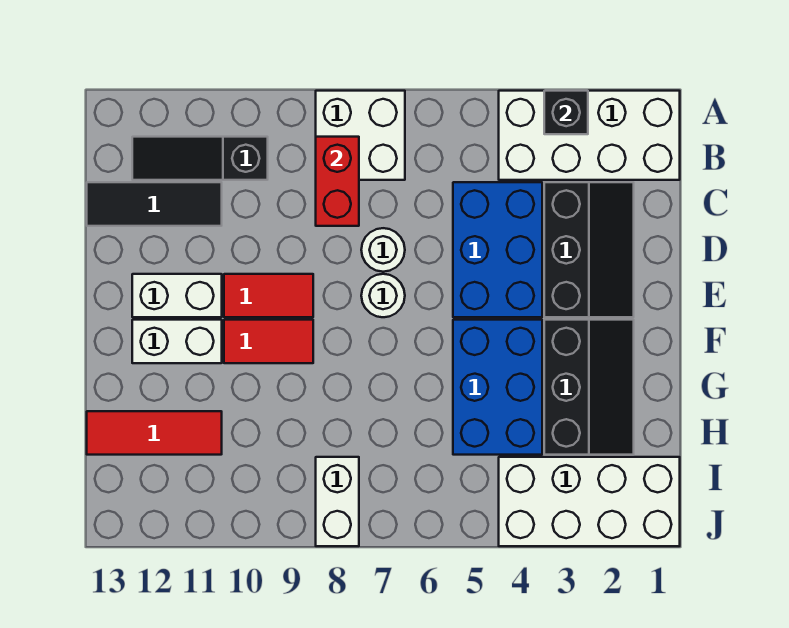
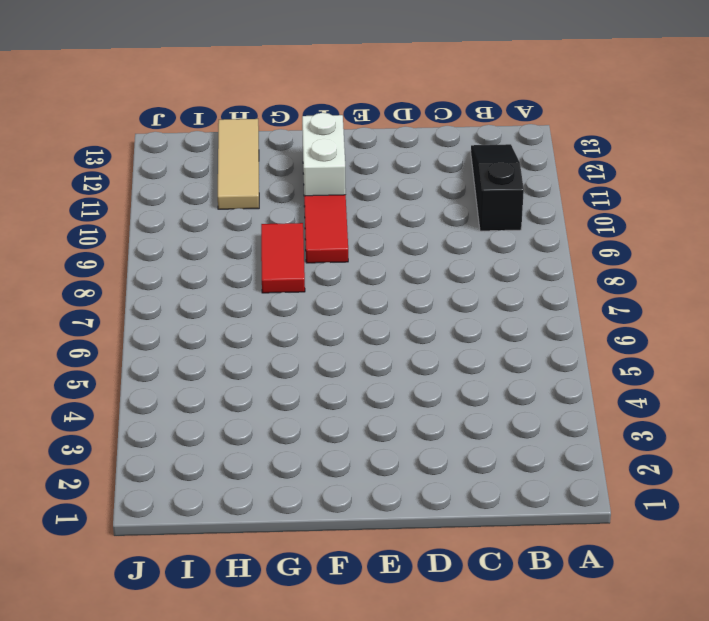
red tile G8:G9 level 1 -> red tile E9:E10 level 1
tan tile H11:H13 level 1 -> red tile H11:H13 level 1
none -> white brick A1:B4 level 1
none -> white brick A7:B8 level 1
none -> black slope C2:E3 level 1 top 3

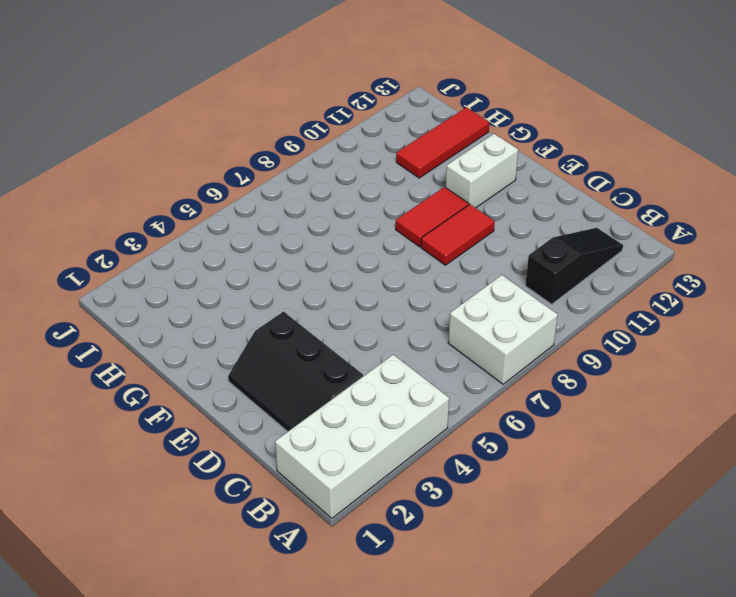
none -> blue brick C4:E5 level 1
none -> black tile C11:C13 level 1
none -> white round brick D7 level 1

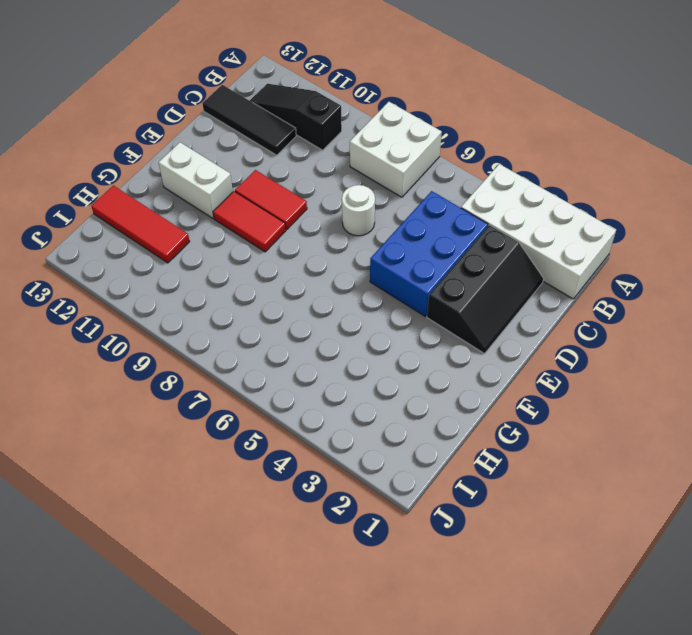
none -> white round brick E7 level 1
none -> white brick E11:E12 level 1
none -> black slope F2:H3 level 1 top 3

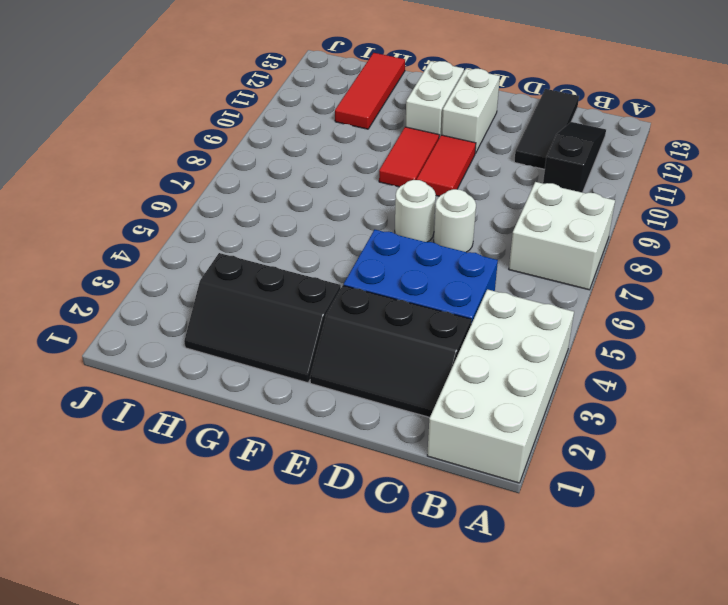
none -> blue brick F4:H5 level 1
none -> white brick I1:J4 level 1
none -> white brick I8:J8 level 1

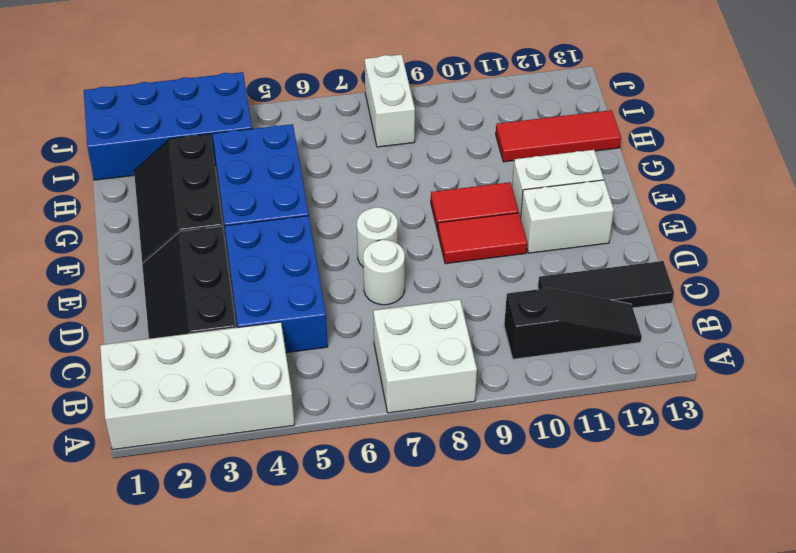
blue brick I1:J4 level 1 -> white brick I1:J4 level 1
none -> black brick A3 level 2
none -> red brick B8:C8 level 2

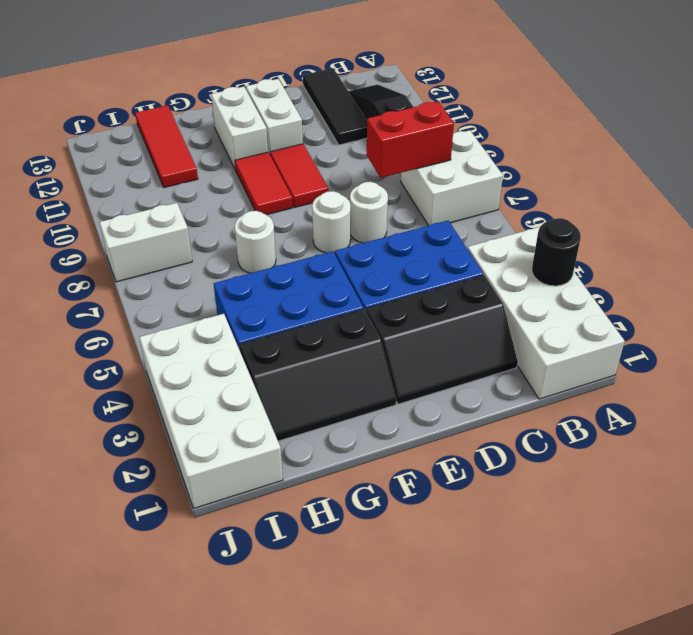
black round brick A3 level 2 -> black brick A3 level 2
white round brick G7 level 1 -> none

